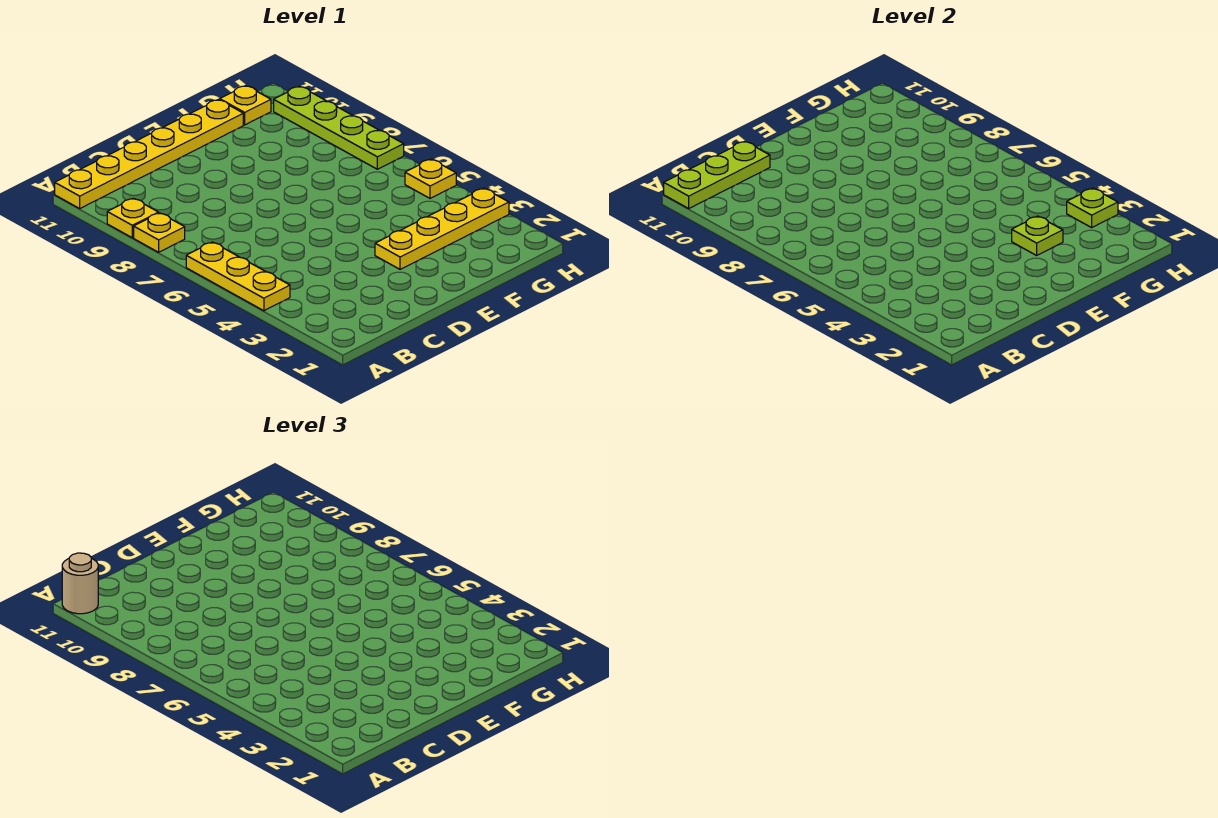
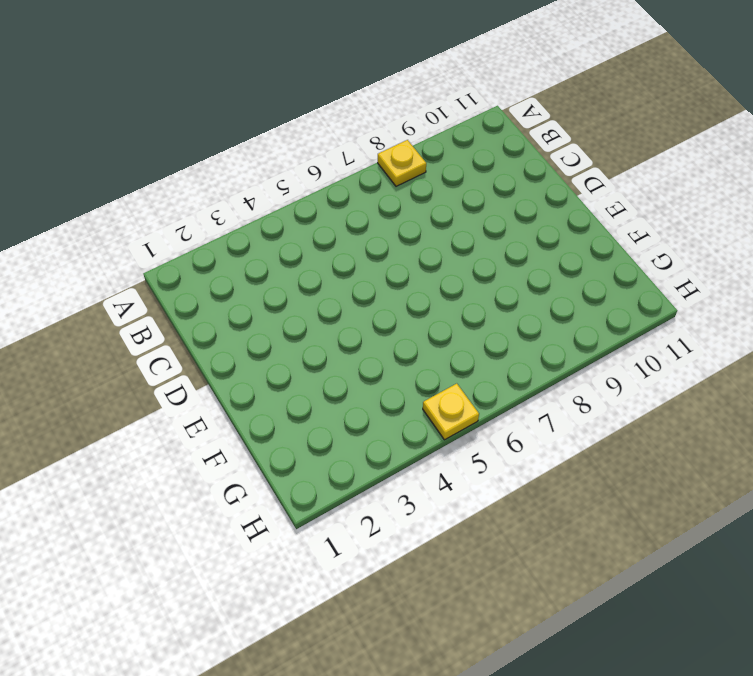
none -> yellow plate A4:A6 level 1
none -> yellow plate A9 level 1
none -> yellow plate A11:F11 level 1

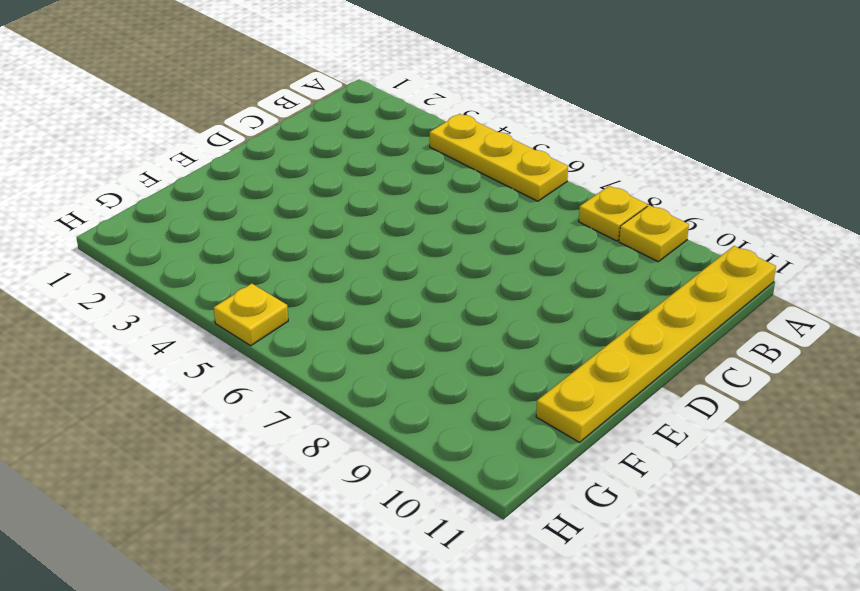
none -> yellow plate E3:H3 level 1
none -> yellow plate G11 level 1
none -> lime plate H7:H10 level 1

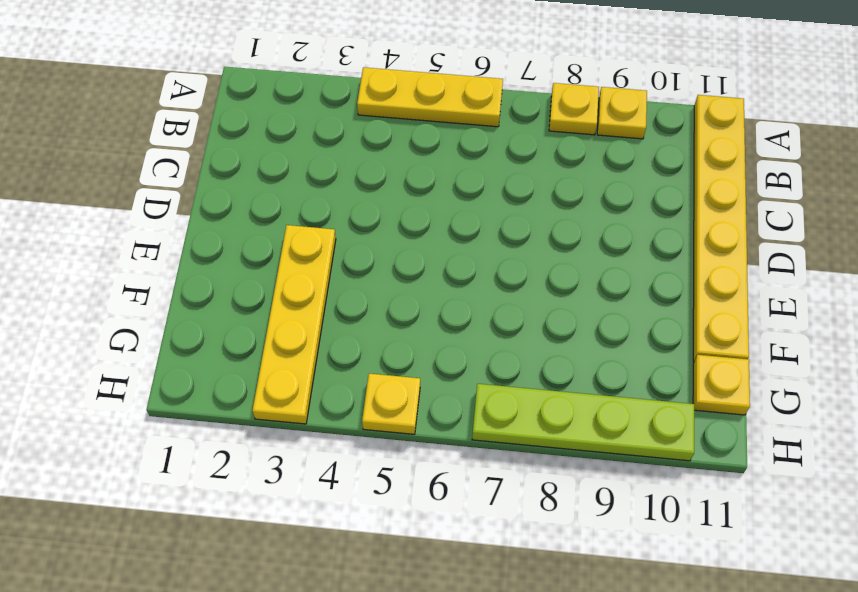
none -> lime plate A11:C11 level 2
none -> lime plate F3 level 2
none -> lime plate H3 level 2

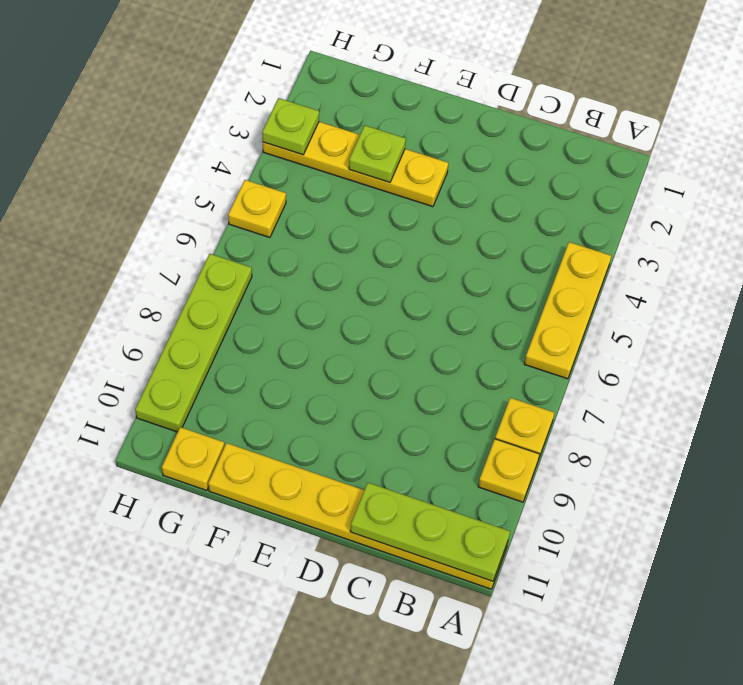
none -> tan round brick A11 level 3

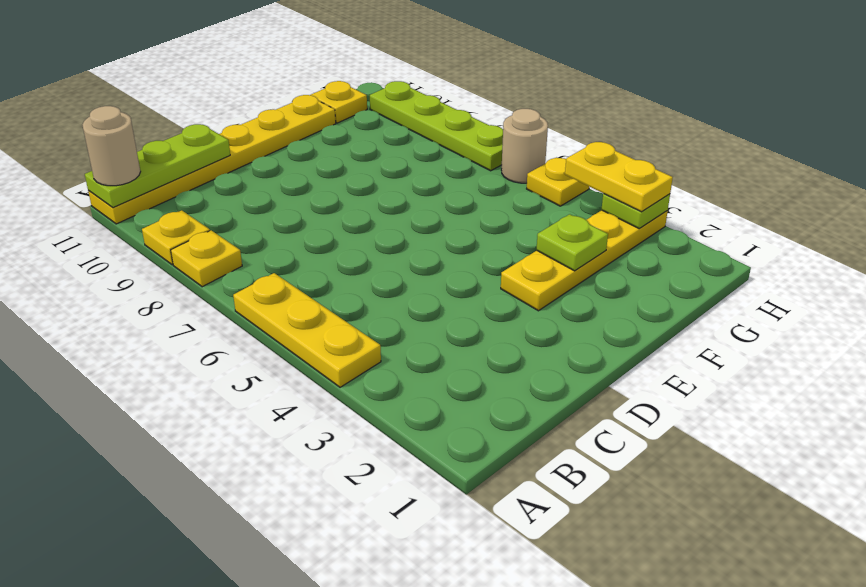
yellow plate H3:H4 level 3 -> none
tan round brick H6 level 1 -> none

